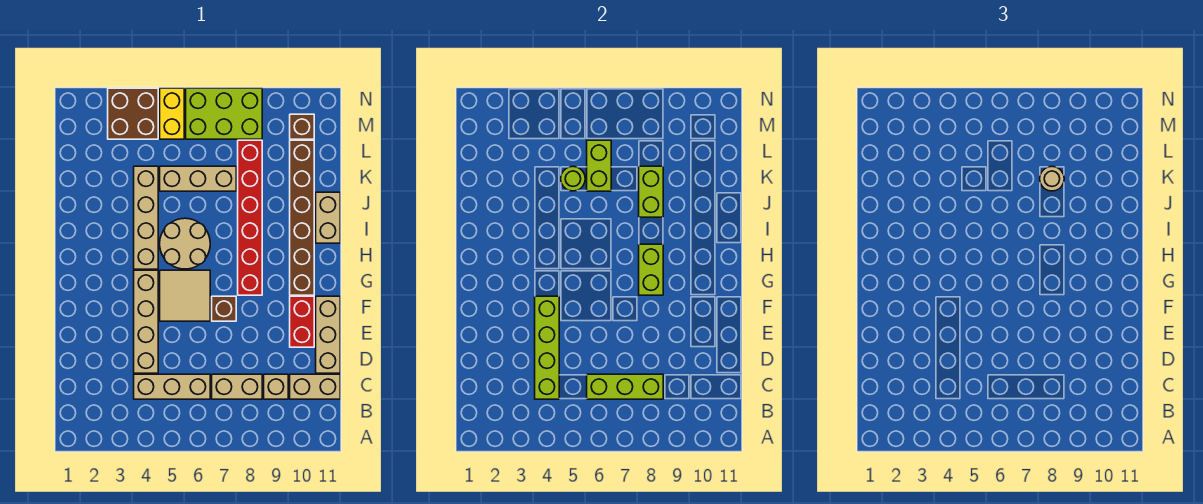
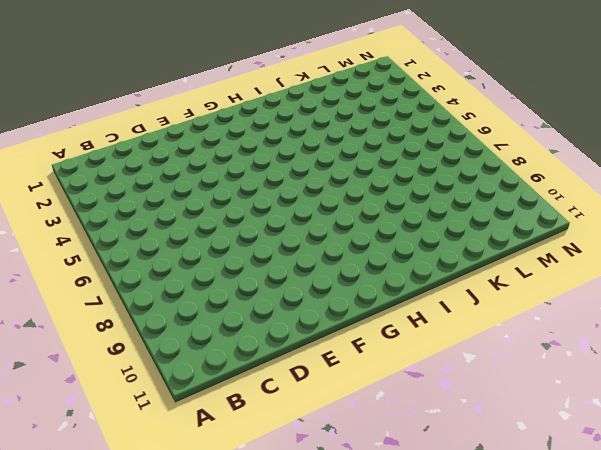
none -> tan brick C4:C6 level 1
none -> tan brick C7:C8 level 1
none -> tan brick C9 level 1

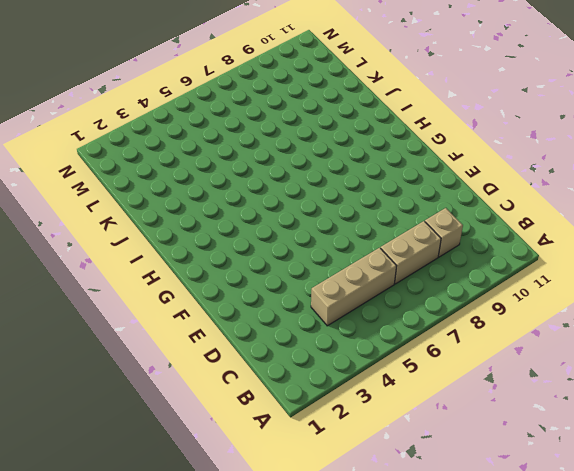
none -> tan brick C10:C11 level 1
none -> tan brick D4:G4 level 1
none -> tan brick D11:F11 level 1

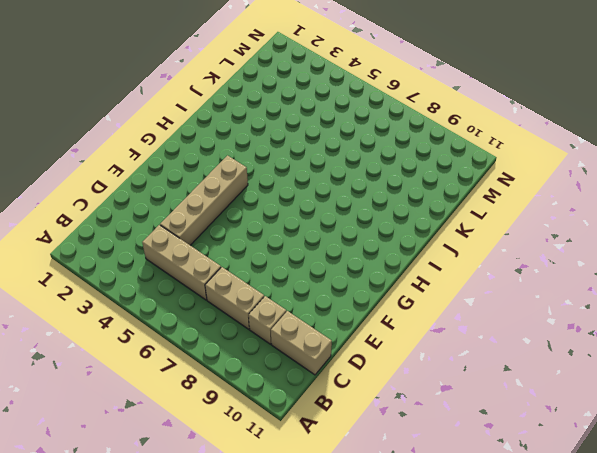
none -> tan brick D11:F11 level 1
none -> red brick E10:F10 level 1
none -> tan tile F5:G6 level 1

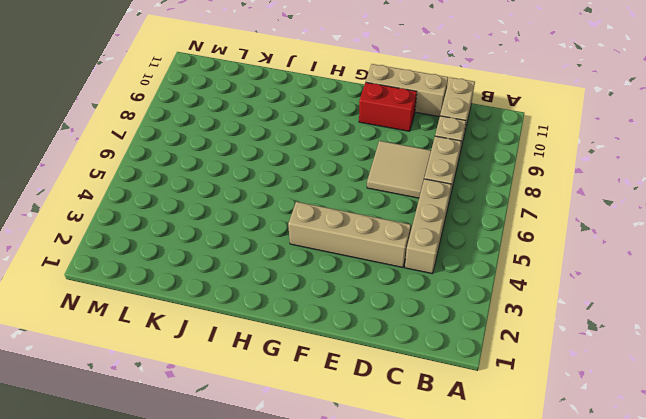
tan tile D7:E8 level 1 -> tan tile F5:G6 level 1
none -> brown brick F7 level 1
none -> red brick G8:L8 level 1
none -> brown brick G10:L10 level 1

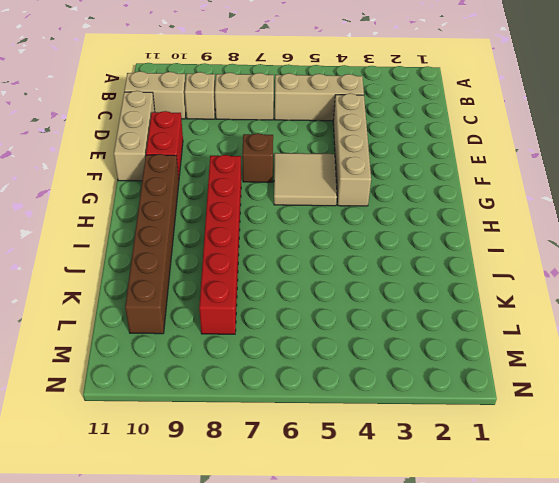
none -> tan brick H4:K4 level 1
none -> tan round brick H5:I6 level 1
none -> tan brick I11:J11 level 1

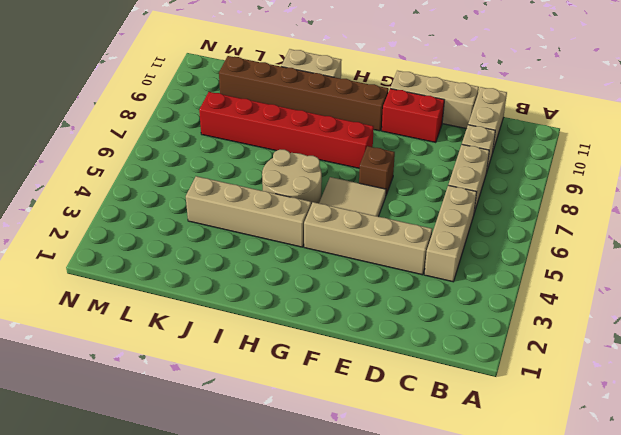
none -> tan brick K5:K7 level 1
none -> brown brick M3:N4 level 1
none -> yellow brick M5:N5 level 1

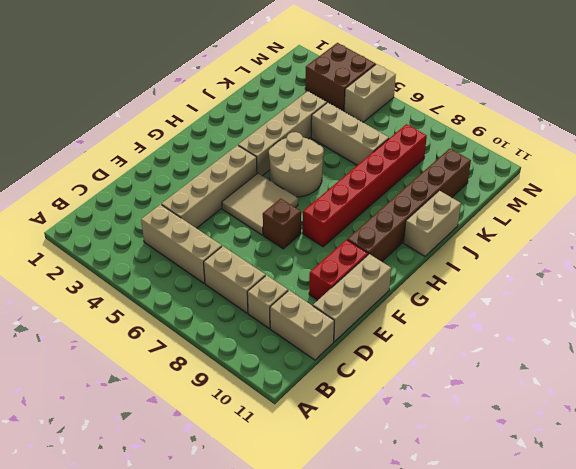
tan brick M5:N5 level 1 -> yellow brick M5:N5 level 1
none -> lime brick M6:N8 level 1
none -> brown brick M10 level 1
none -> lime brick C4:F4 level 2

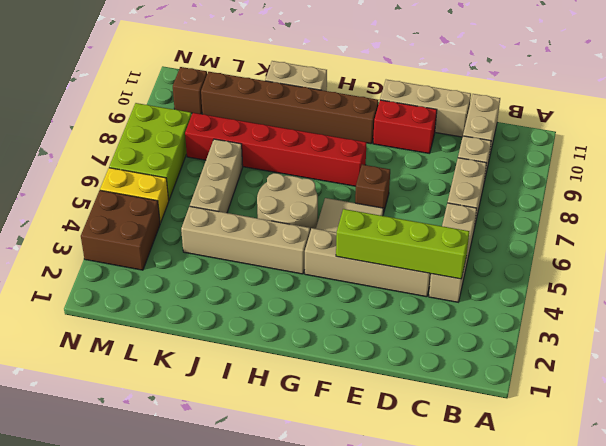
none -> lime brick C6:C8 level 2
none -> lime brick G8:H8 level 2
none -> lime brick J8:K8 level 2

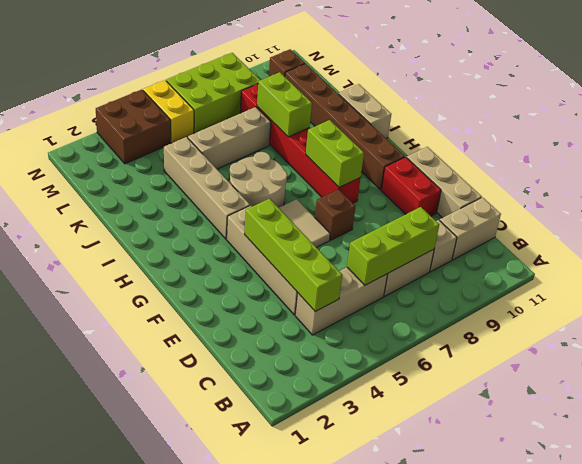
none -> lime round brick K5 level 2
none -> lime brick K6:L6 level 2
none -> tan round brick K8 level 3

